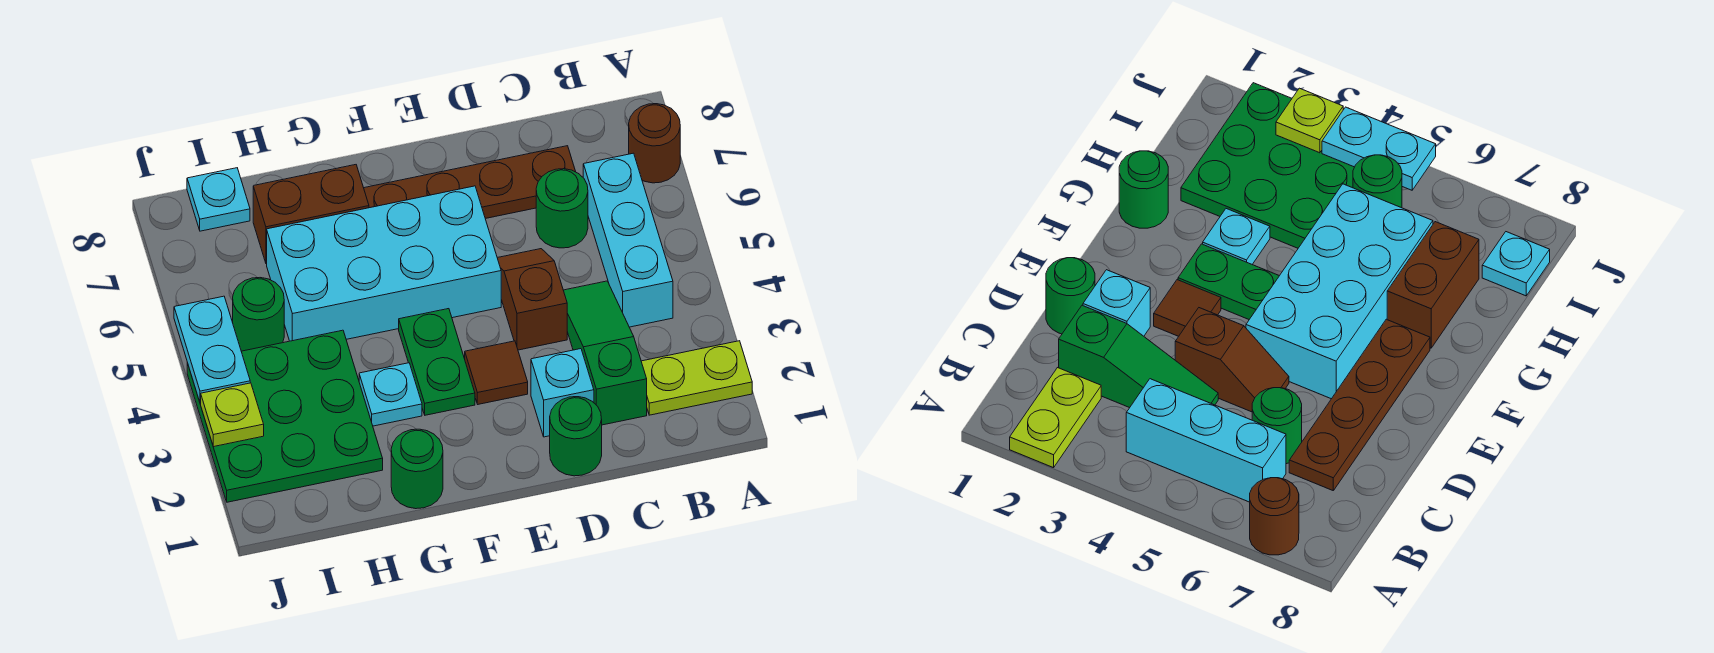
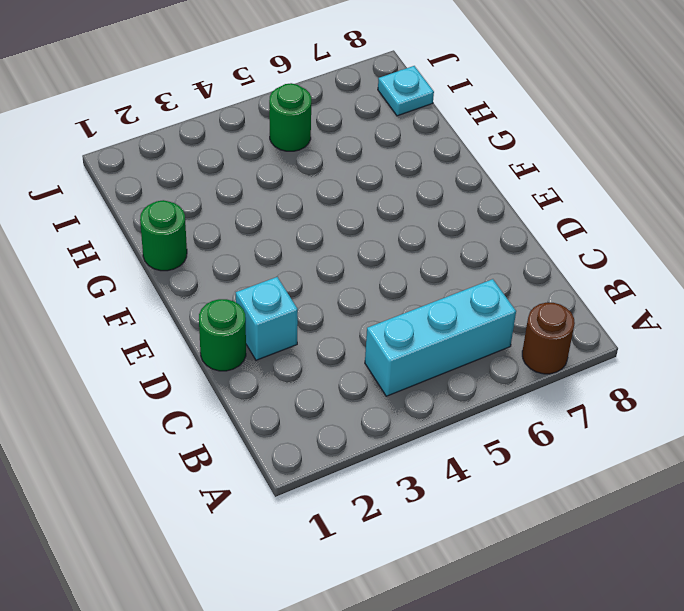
none -> lime plate A2:B2 level 1
none -> green slope C2:C4 level 1 top 2
none -> green round brick C6 level 1

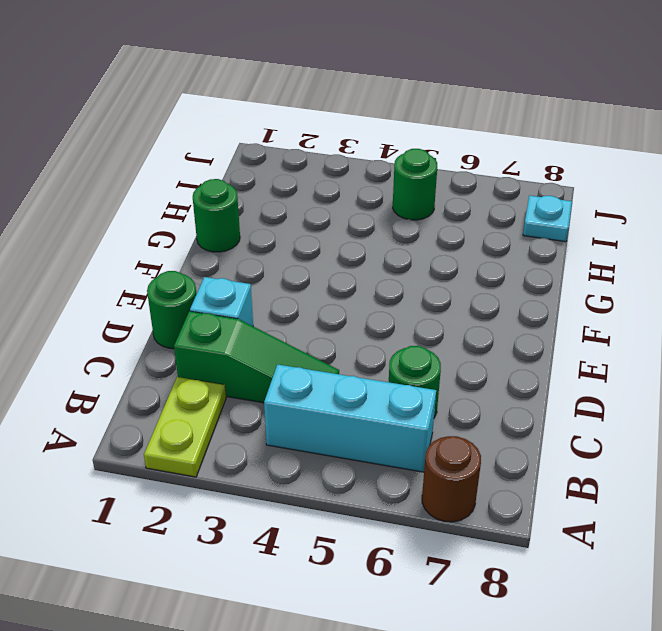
none -> brown plate C7:F7 level 1
none -> brown slope D4:D5 level 1 top 4
none -> brown tile E3 level 1

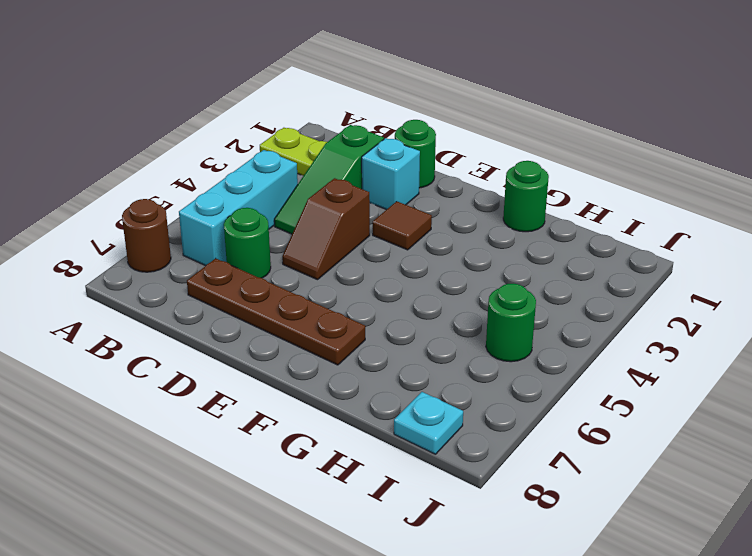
none -> cyan brick E5:H6 level 1
none -> green plate F3:F4 level 1
none -> cyan plate G3 level 1

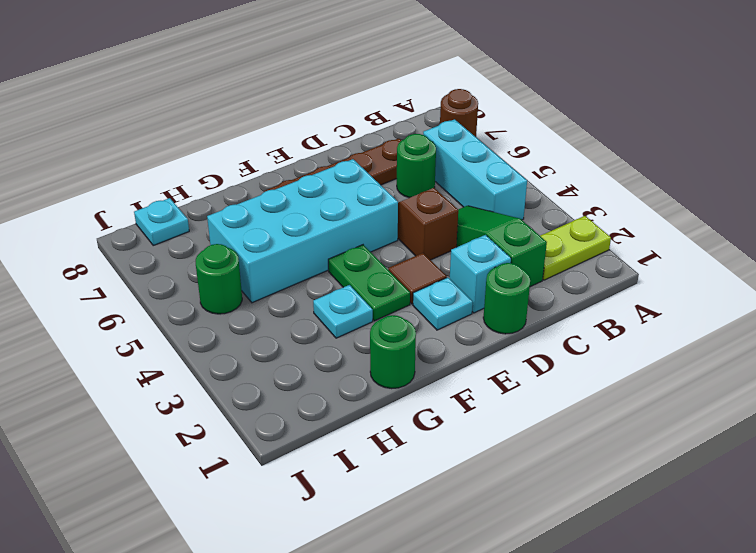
cyan plate E2 level 1 -> none
none -> brown brick G7:H7 level 1
none -> green plate H2:J4 level 1
none -> lime plate J3 level 2

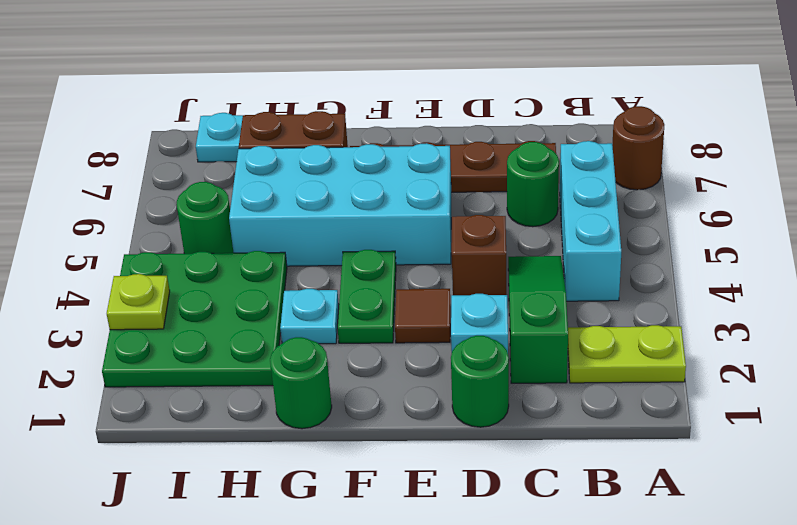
none -> cyan plate J4:J5 level 2

